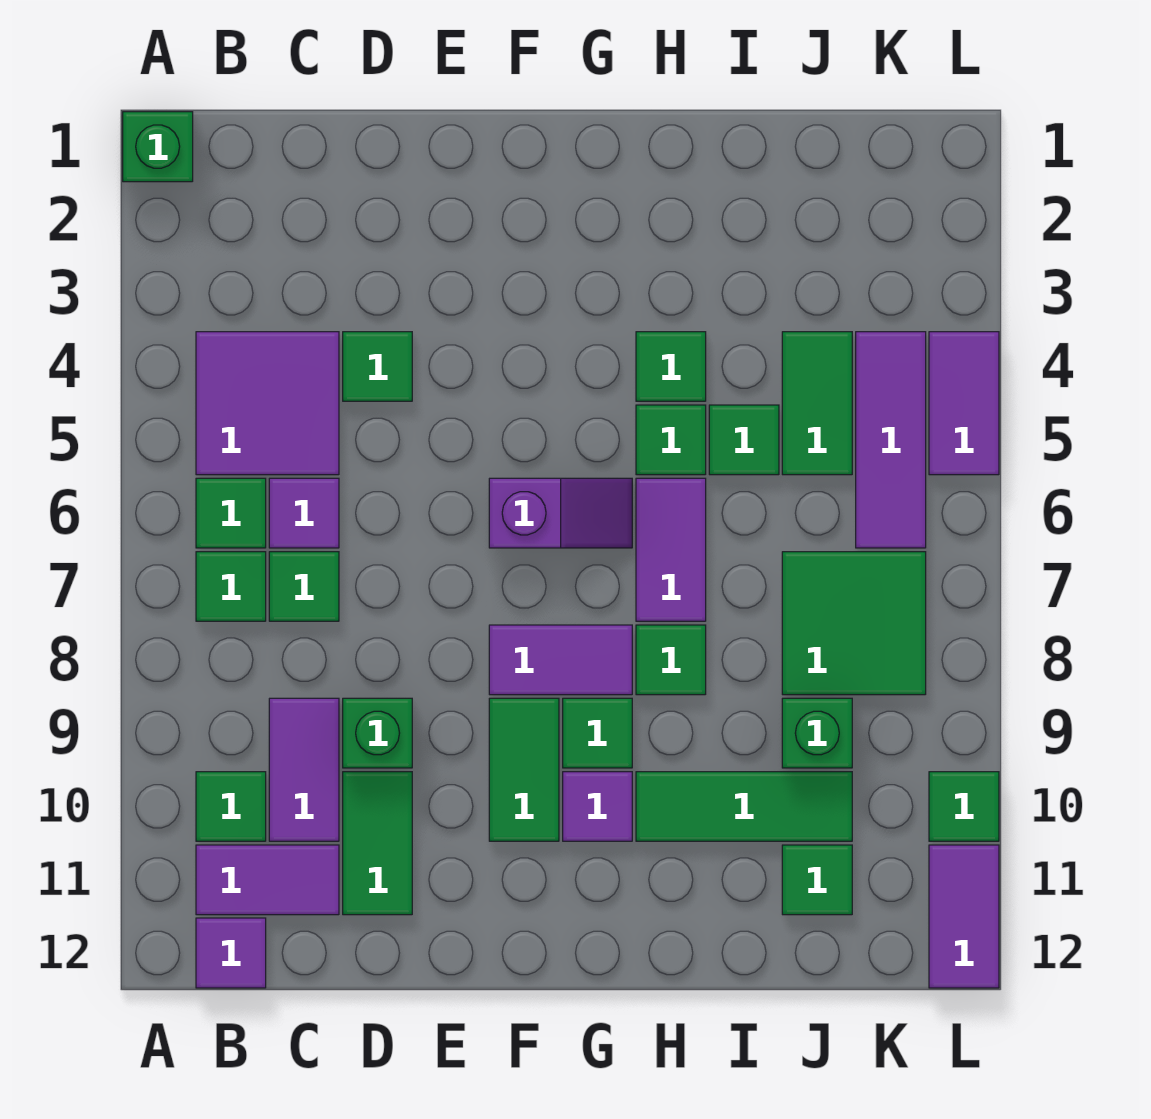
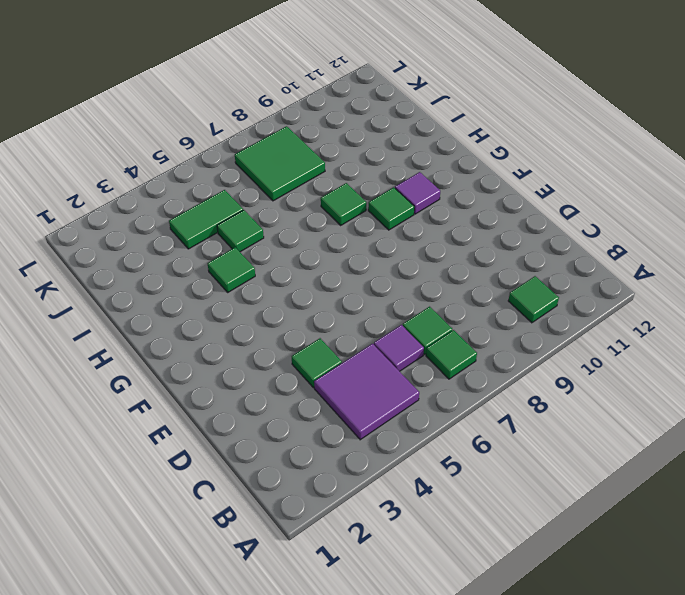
none -> green brick A1 level 1
none -> green tile B6 level 1
none -> purple tile B11:C11 level 1
none -> purple tile B12 level 1

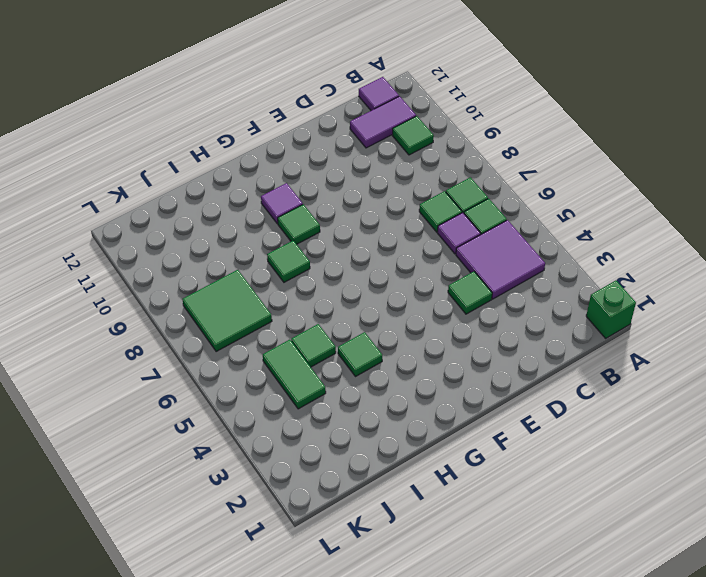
none -> purple tile C9:C10 level 1
none -> green brick D9 level 1
none -> green tile D10:D11 level 1
none -> purple slope F6:G6 level 1 top F

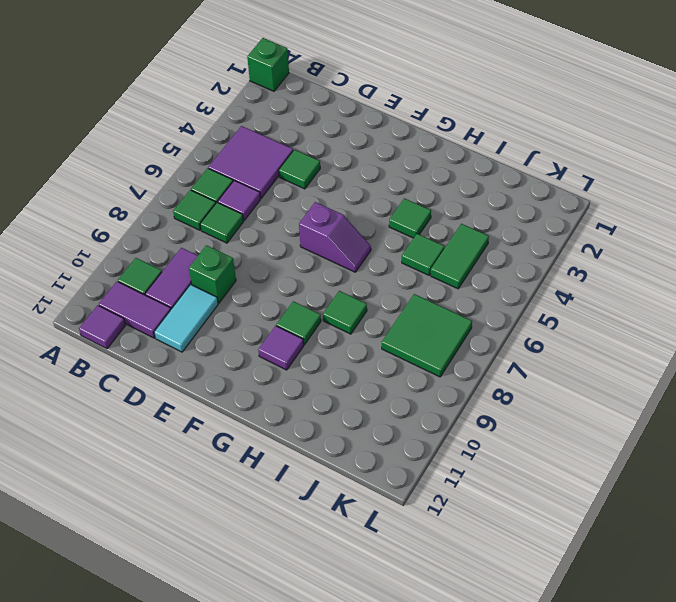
cyan tile D10:D11 level 1 -> green tile D10:D11 level 1
none -> purple tile F8:G8 level 1
none -> green tile F9:F10 level 1
none -> green tile H5 level 1
none -> purple tile H6:H7 level 1

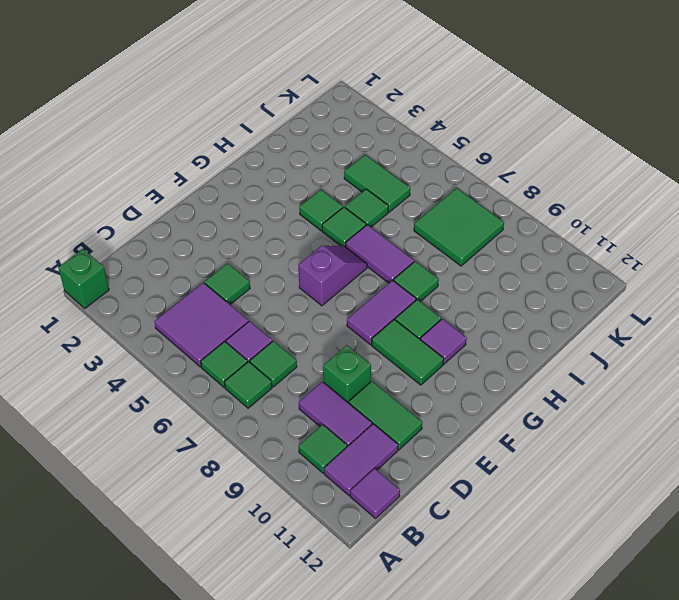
none -> green tile H10:J10 level 1
none -> green brick J9 level 1
none -> green tile J11 level 1
none -> purple tile K4:K6 level 1

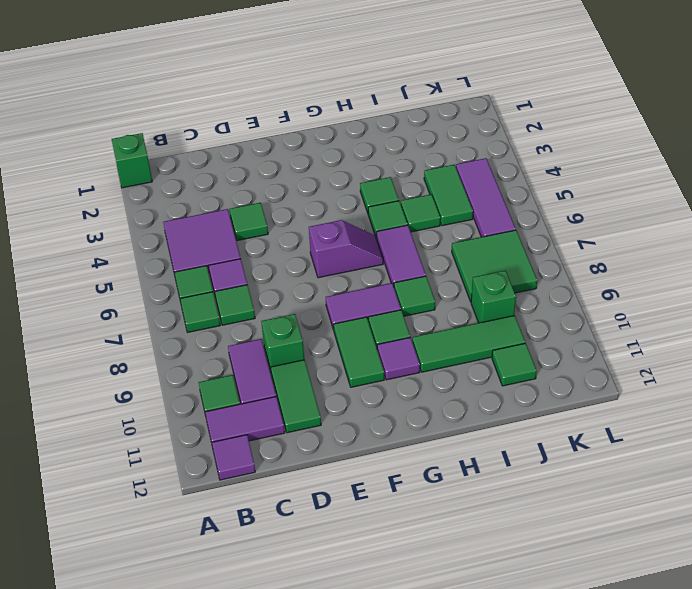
none -> purple tile L4:L5 level 1
none -> green tile L10 level 1
none -> purple tile L11:L12 level 1

